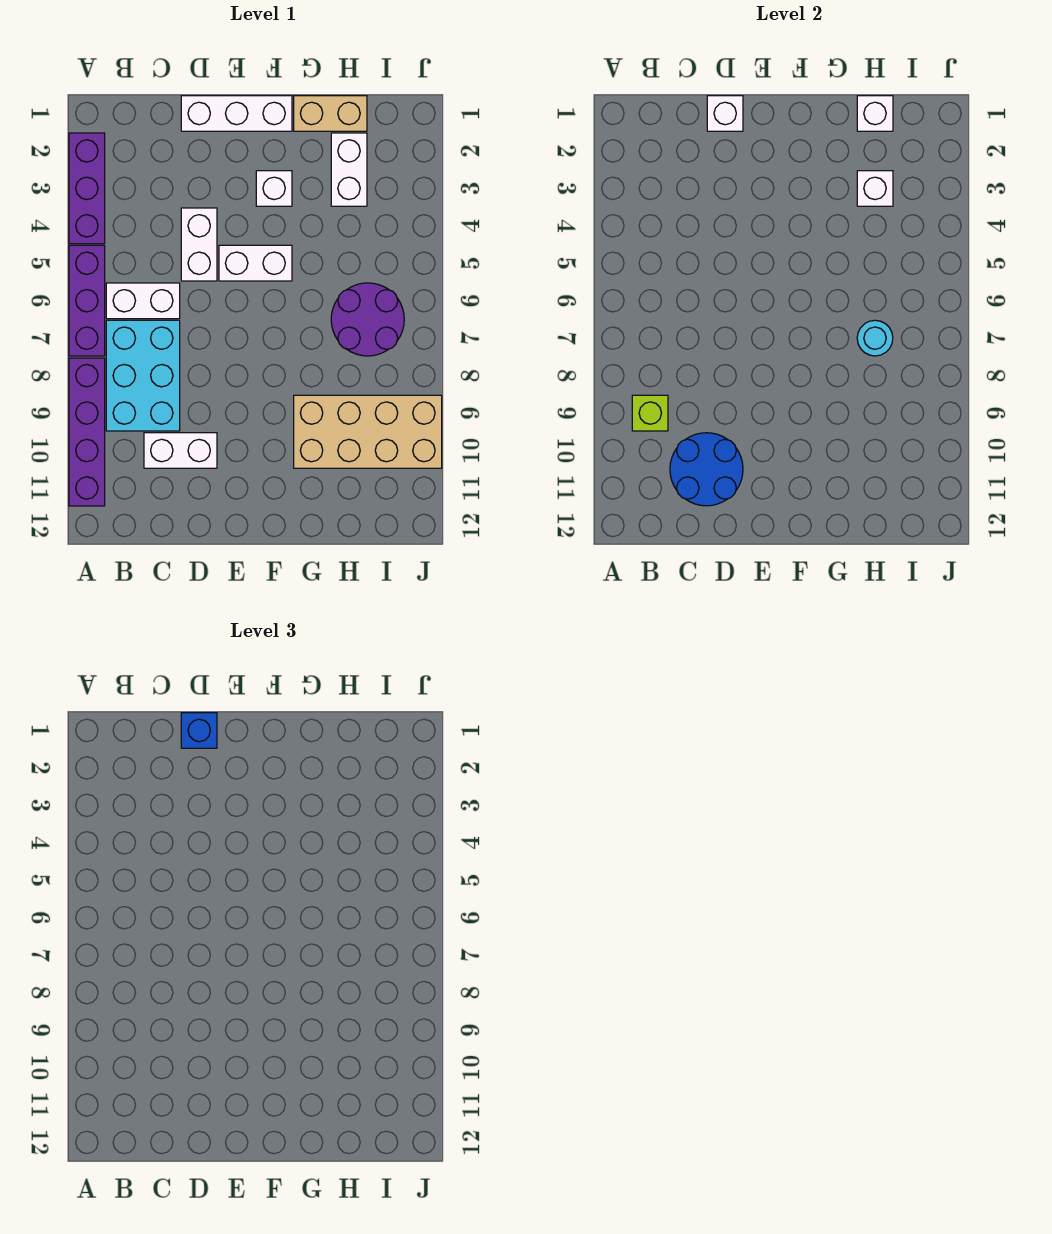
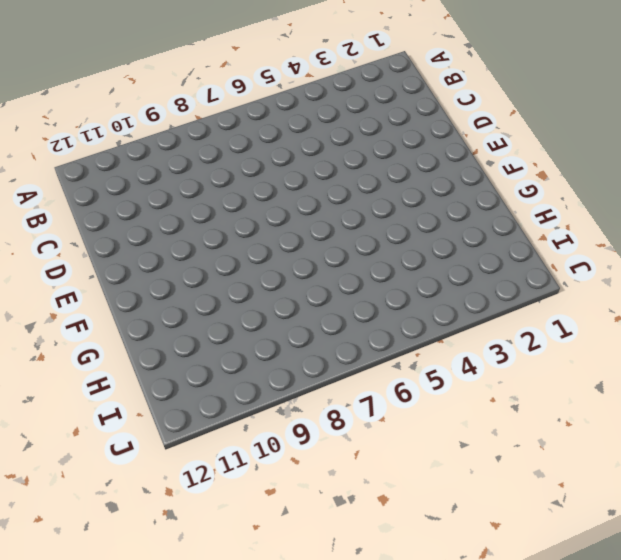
none -> purple brick A2:A4 level 1
none -> purple brick A5:A7 level 1
none -> purple brick A8:A11 level 1

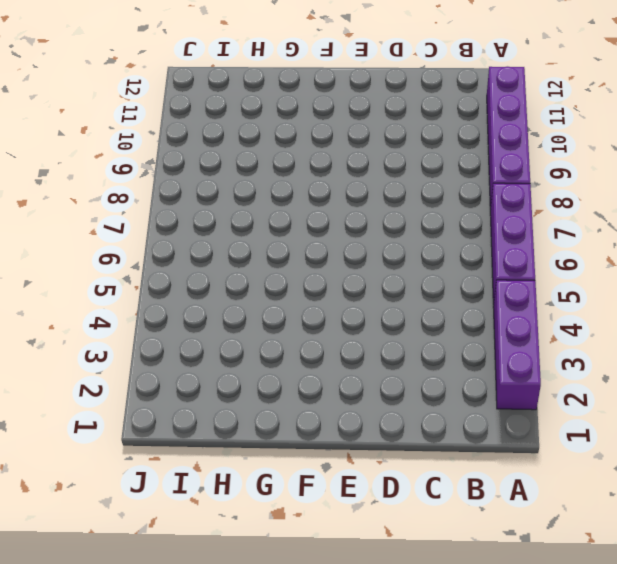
none -> white brick B6:C6 level 1
none -> cyan brick B7:C9 level 1
none -> white brick C10:D10 level 1

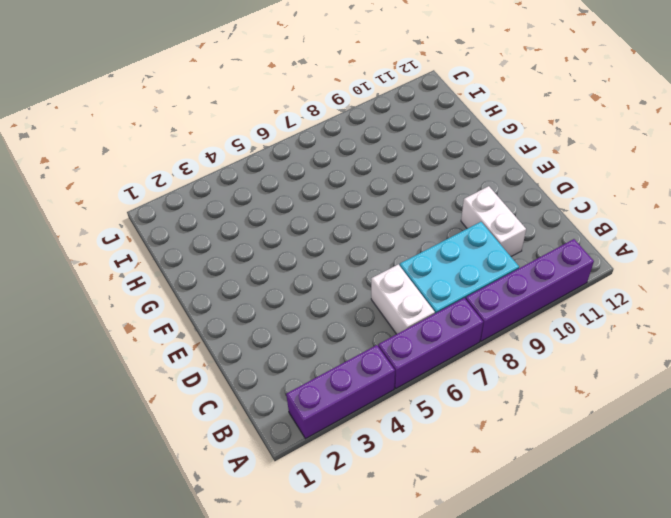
none -> white brick D1:F1 level 1
none -> white brick D4:D5 level 1
none -> white brick E5:F5 level 1

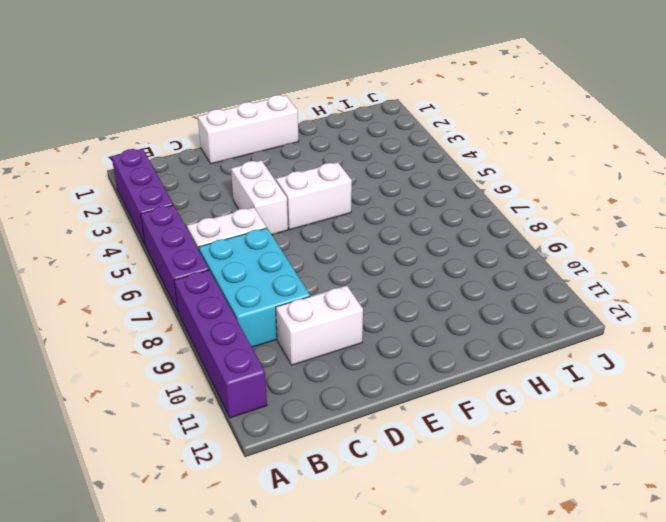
none -> white brick F3 level 1
none -> tan brick G1:H1 level 1
none -> tan brick G9:J10 level 1

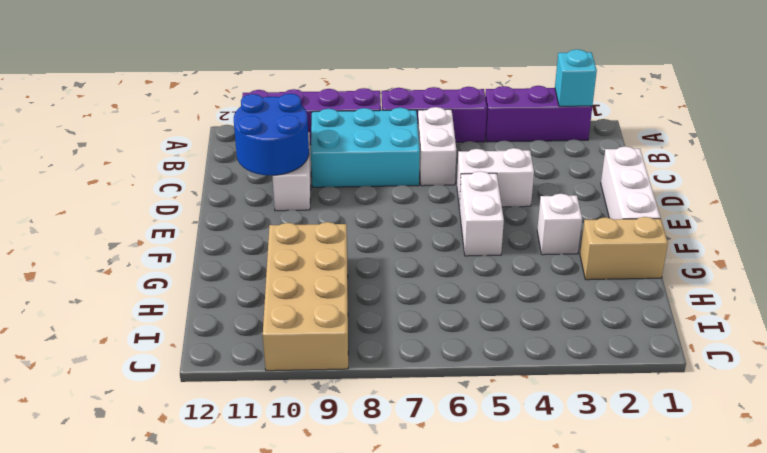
cyan brick A2 level 2 -> none
tan brick G1:G2 level 1 -> tan brick G1:H1 level 1
none -> white brick H2:H3 level 1
none -> purple round brick H6:I7 level 1
none -> lime brick B9 level 2

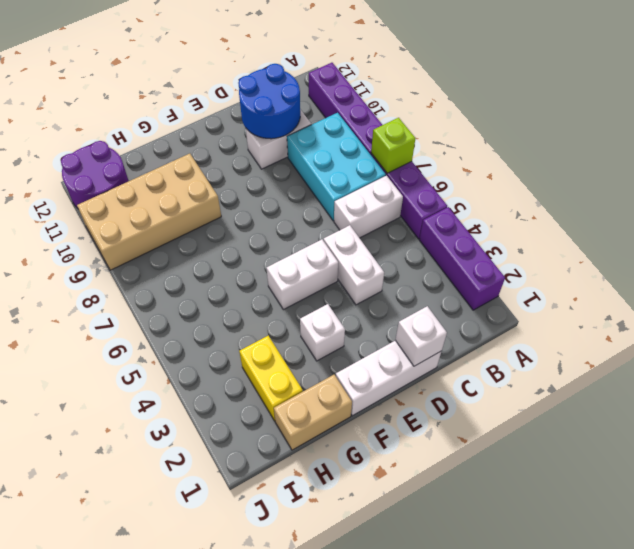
lime brick A7 level 2 -> lime brick B9 level 2
yellow brick H2:H3 level 1 -> white brick H2:H3 level 1
purple round brick I11:J12 level 1 -> purple round brick H6:I7 level 1
none -> white brick H1 level 2
none -> white brick H3 level 2
none -> cyan round brick H7 level 2

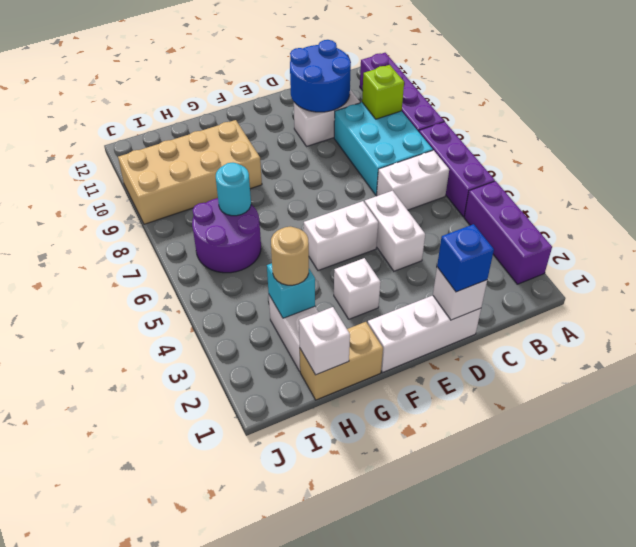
cyan brick H3 level 2 -> white brick H3 level 2
tan round brick H3 level 3 -> none

